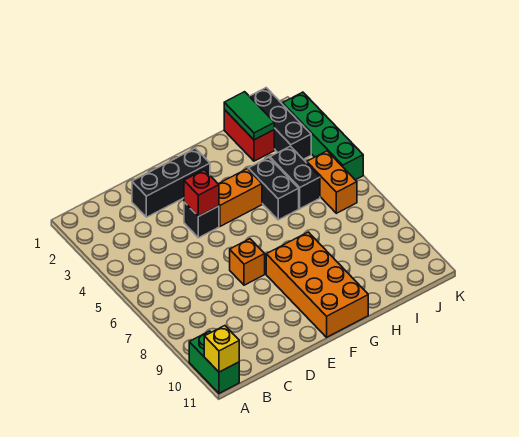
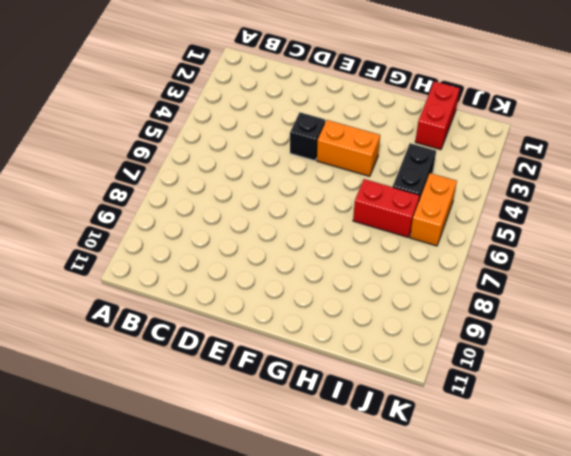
red brick H6:I6 level 1 -> none
none -> green brick A10:A11 level 1
none -> black brick D2:F2 level 1
none -> orange brick E7 level 1

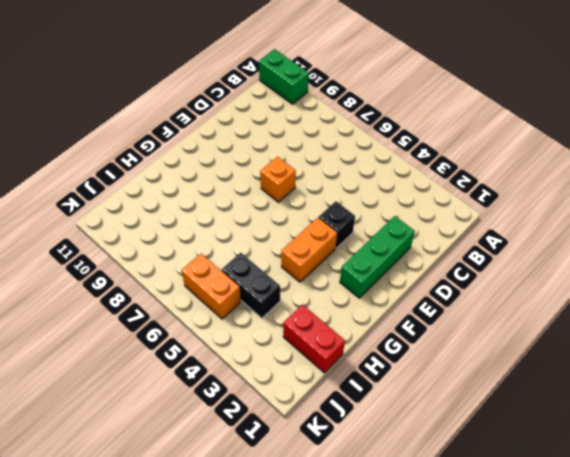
green brick D2:F2 level 1 -> black brick D2:F2 level 1
none -> orange brick F8:G11 level 1
none -> black brick H4:H5 level 1
none -> black brick J1:J3 level 1

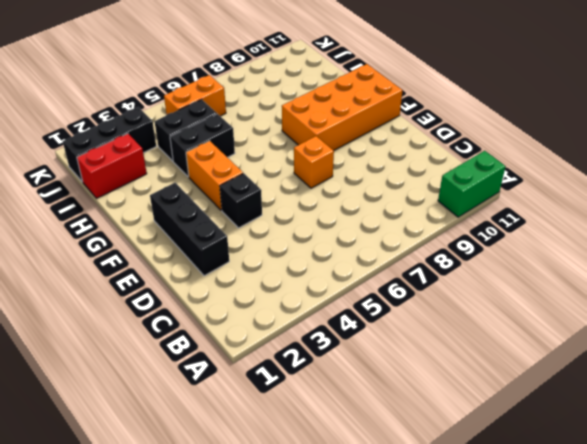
none -> green brick K2:K5 level 1
none -> yellow brick A11 level 2
none -> red brick E4 level 2

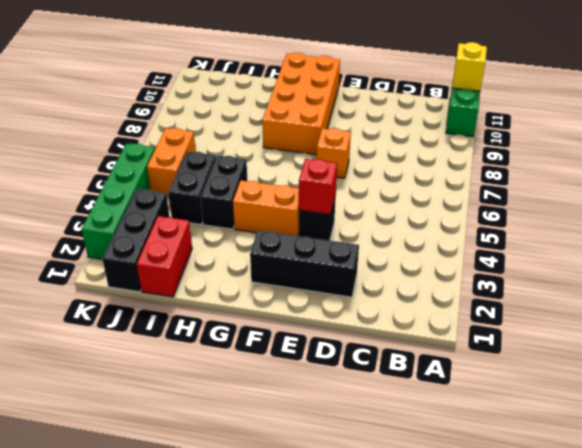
none -> green tile I1:I2 level 2

